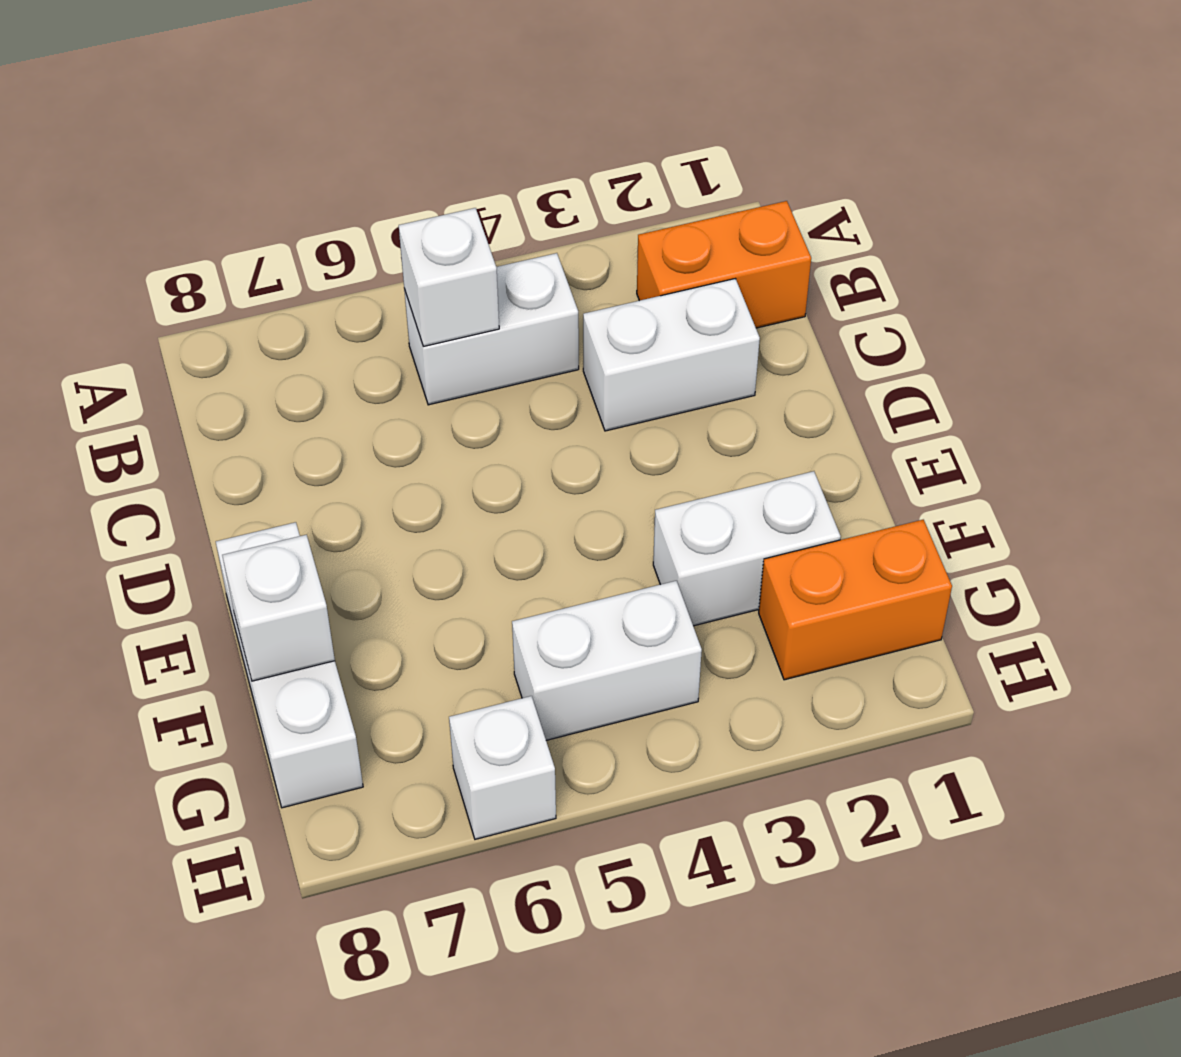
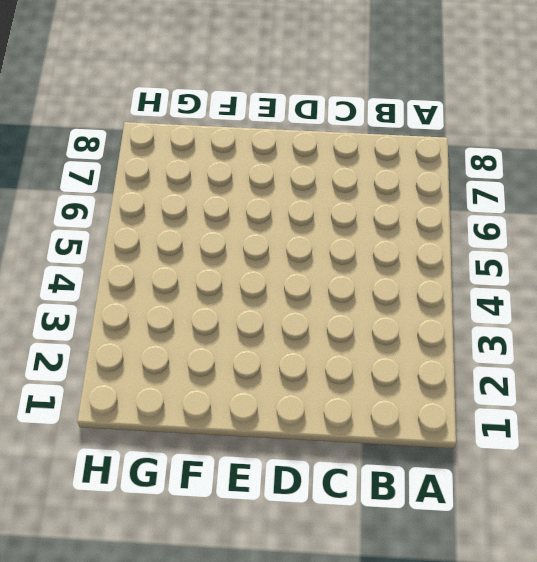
none -> orange brick B1:B2 level 1
none -> white brick B4:B5 level 1

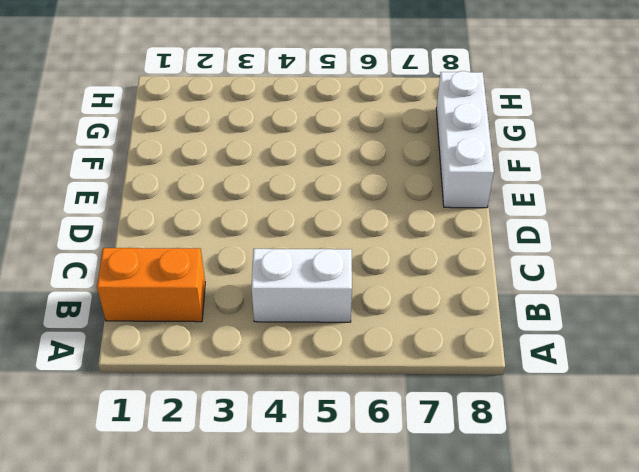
none -> white brick C2:C3 level 1
none -> white brick F2:F3 level 1

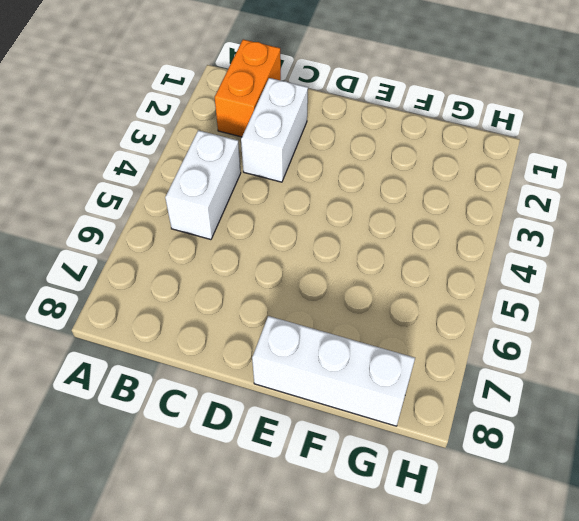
none -> white brick F2:F3 level 1
none -> orange brick G1:G2 level 1

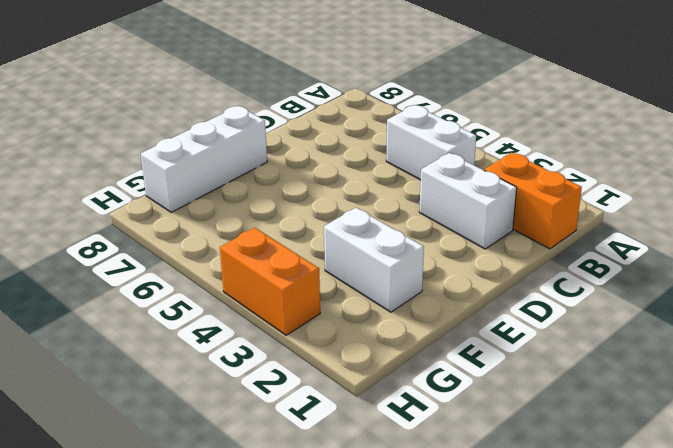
orange brick H3:H4 level 1 -> orange brick G1:G2 level 1
none -> white brick G4:G5 level 1
none -> white brick H6 level 1

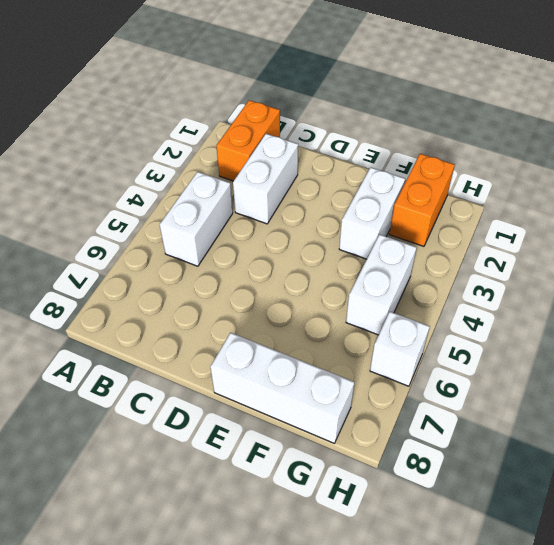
none -> white brick B5 level 2
none -> white brick F8 level 2

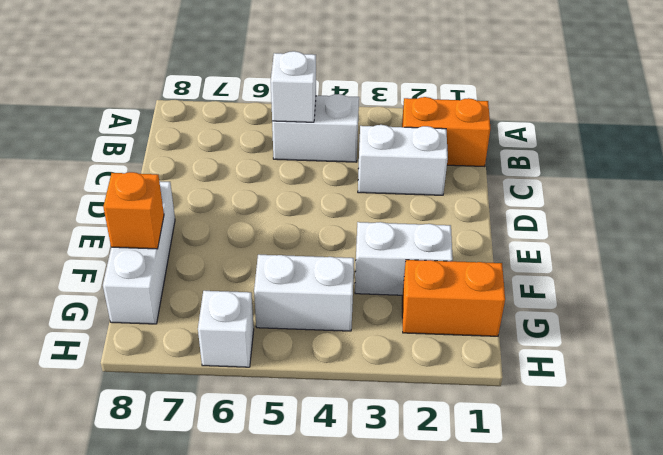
orange brick F8 level 2 -> white brick F8 level 2

